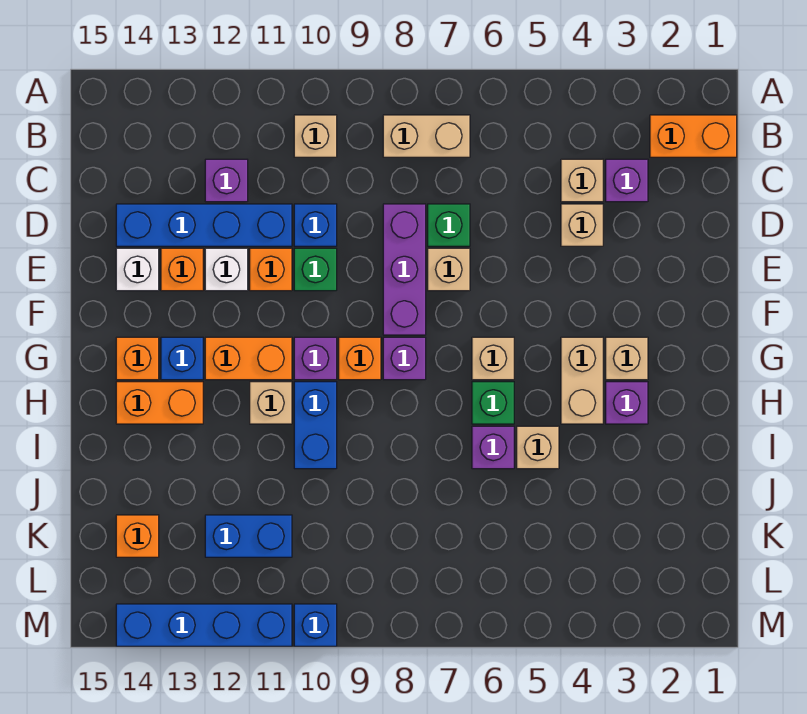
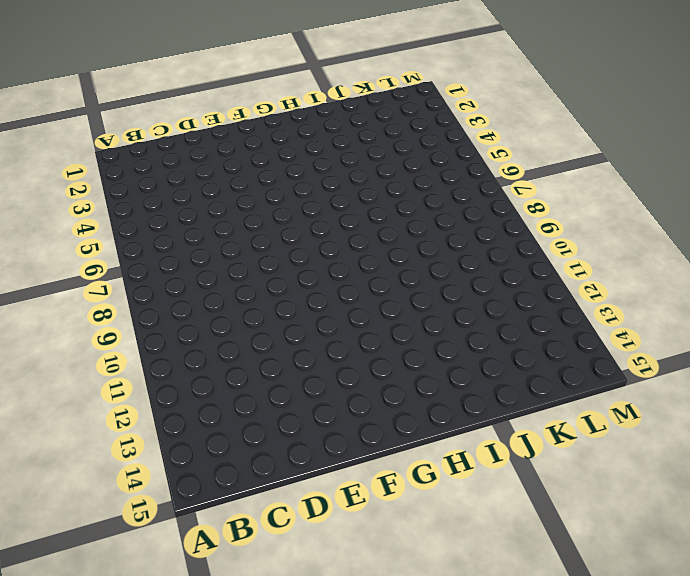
none -> orange brick B1:B2 level 1
none -> tan brick B7:B8 level 1
none -> tan brick B10 level 1
none -> purple brick C3 level 1

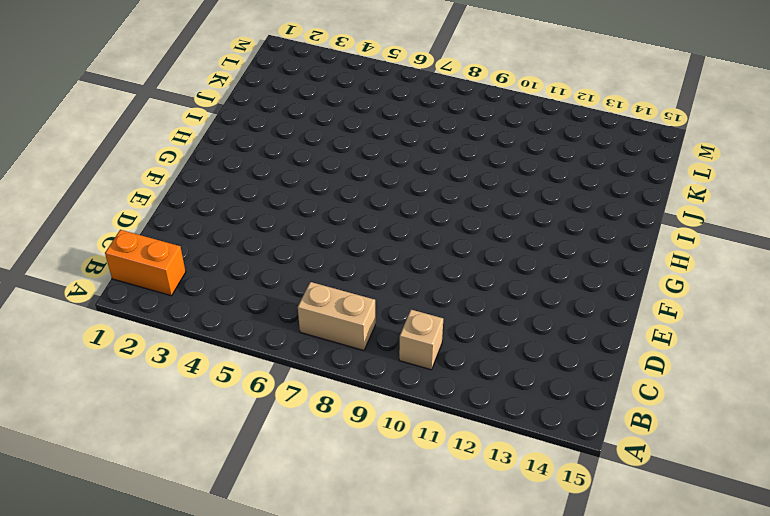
none -> purple brick C3 level 1
none -> tan brick C4 level 1
none -> purple brick C12 level 1
none -> tan brick D4 level 1

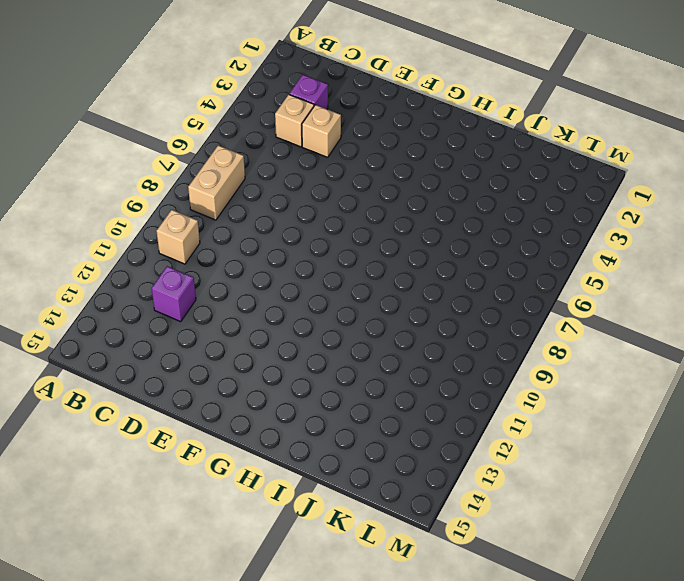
none -> orange brick B1:B2 level 1
none -> green brick D7 level 1
none -> purple brick D8:F8 level 1
none -> blue brick D10 level 1

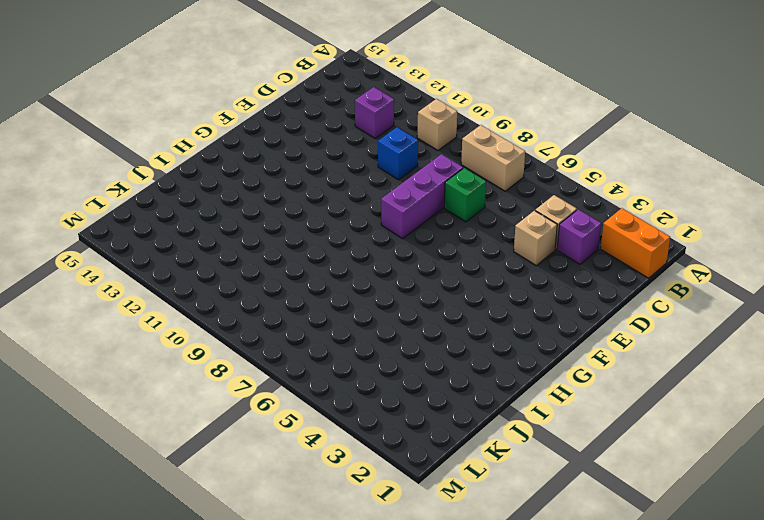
none -> blue brick D11:D14 level 1
none -> tan brick E7 level 1
none -> green brick E10 level 1
none -> orange brick E11 level 1

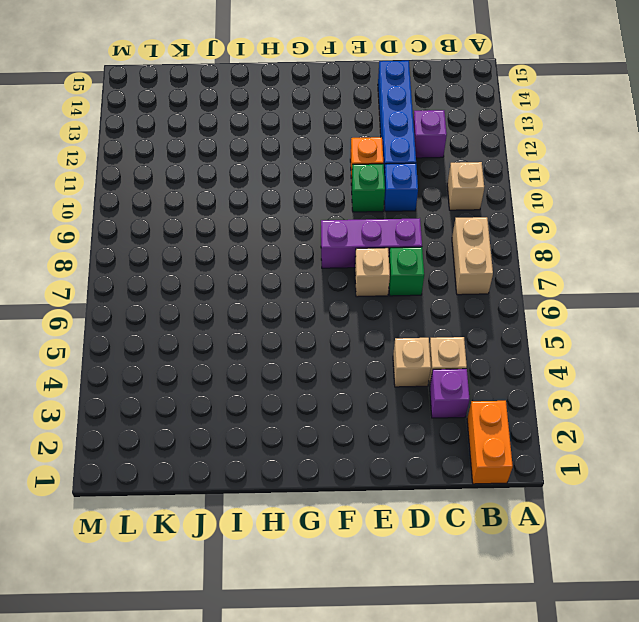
none -> white brick E12 level 1
none -> orange brick E13 level 1
none -> white brick E14 level 1
none -> tan brick G3 level 1

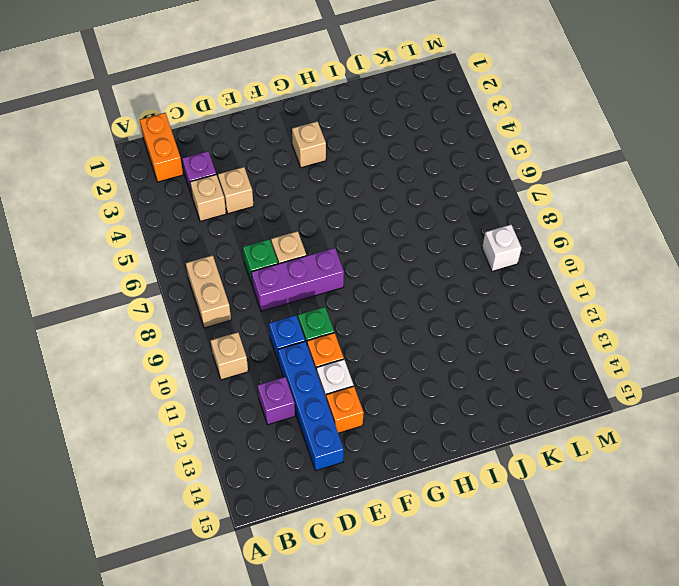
white brick L9 level 1 -> white brick E14 level 1
none -> tan brick G4:H4 level 1
none -> tan brick G6 level 1
none -> purple brick G8 level 1
none -> orange brick G9 level 1

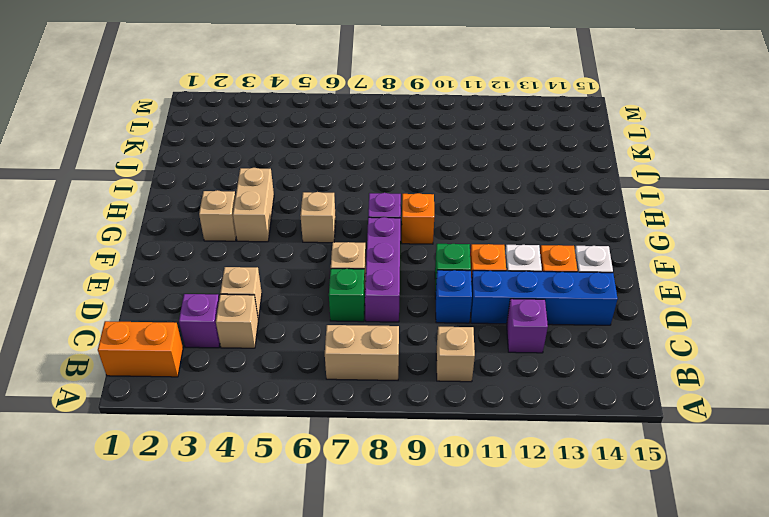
none -> purple brick G10 level 1
none -> orange brick G11:G12 level 1
none -> blue brick G13 level 1
none -> orange brick G14 level 1

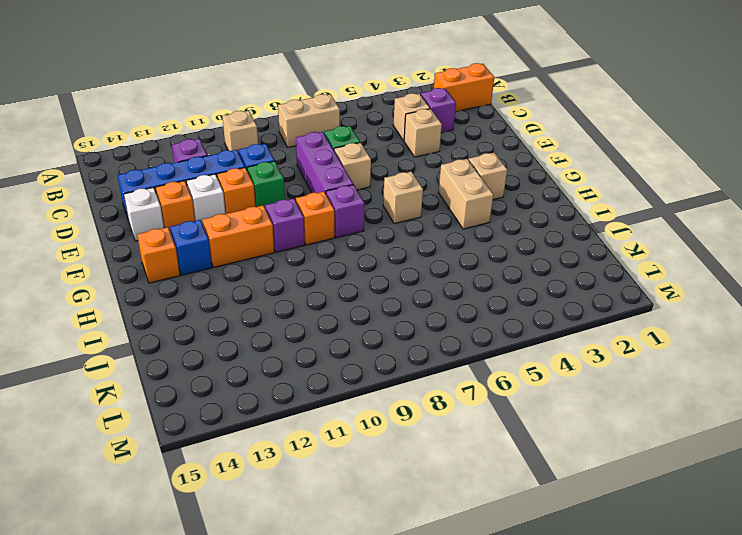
none -> purple brick H3 level 1
none -> green brick H6 level 1
none -> blue brick H10:I10 level 1
none -> tan brick H11 level 1

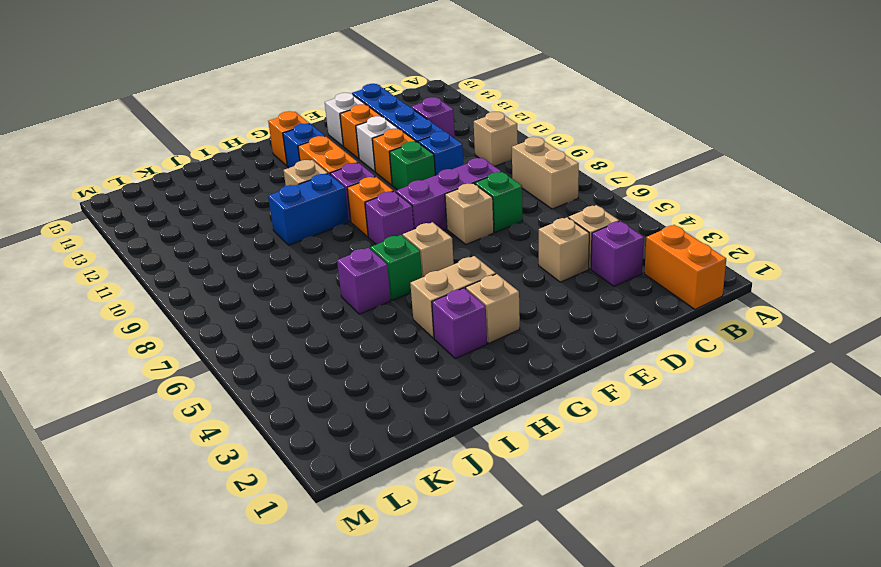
none -> orange brick H13:H14 level 1
none -> tan brick I5 level 1
none -> blue brick K11:K12 level 1
none -> orange brick K14 level 1

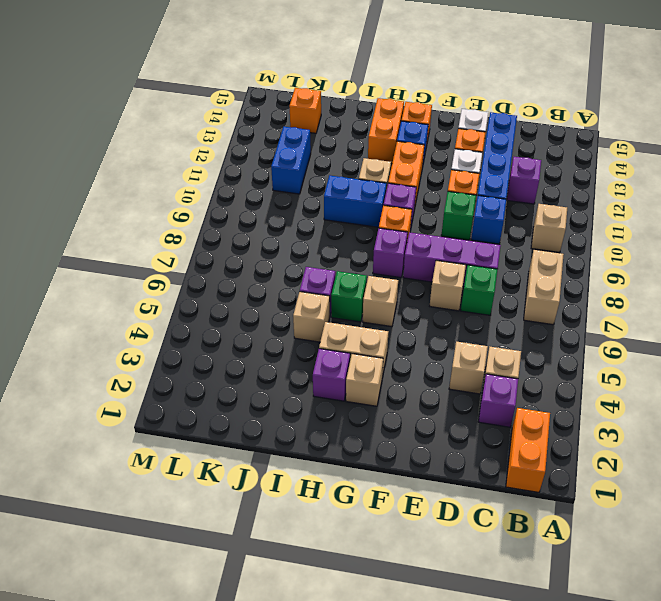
none -> blue brick M10 level 1
none -> blue brick M11:M14 level 1

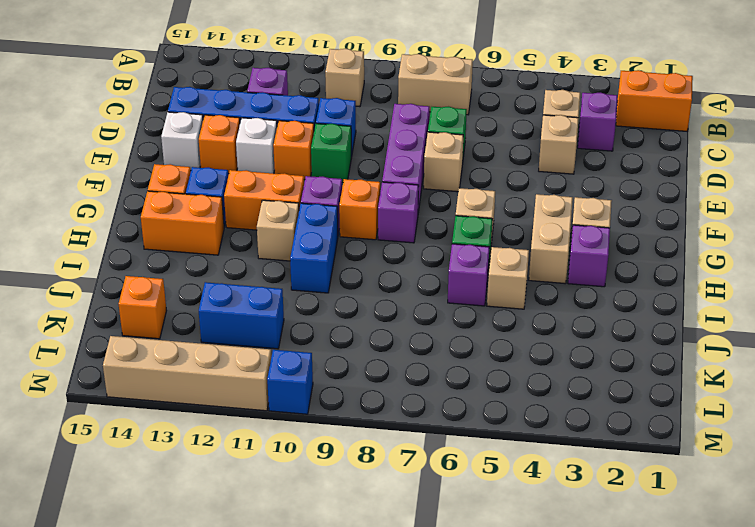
tan brick M11:M14 level 1 -> blue brick M11:M14 level 1

